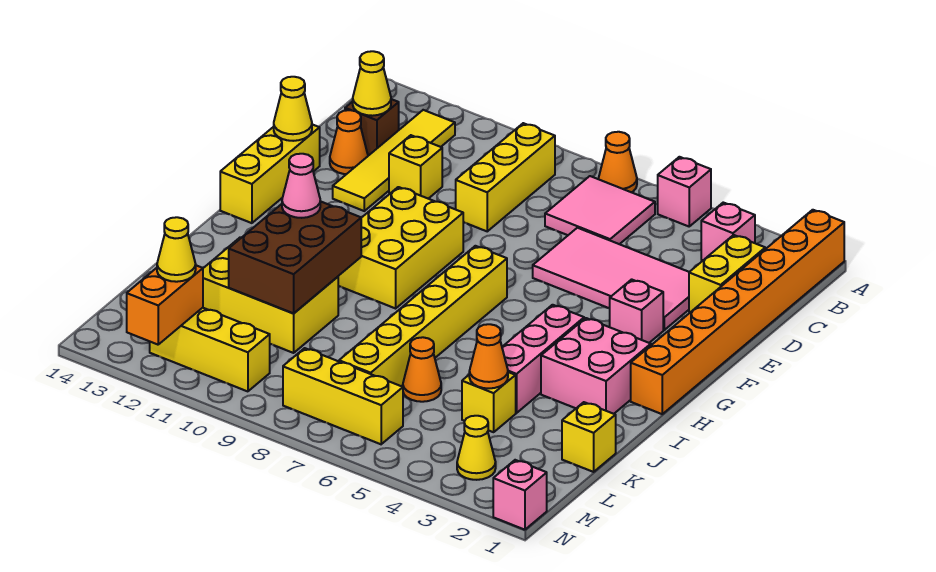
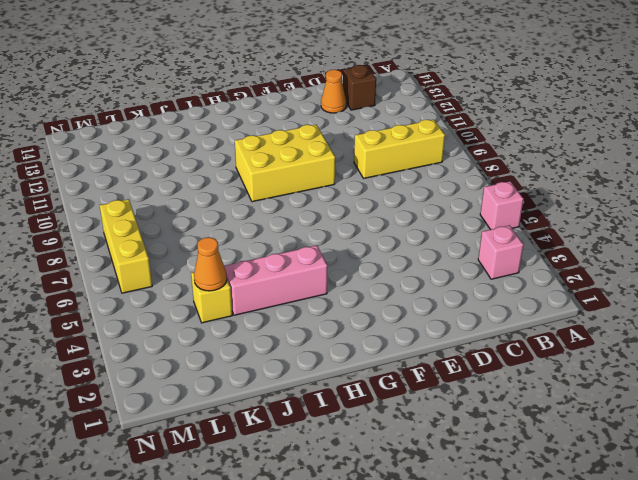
none -> orange brick A1:H1 level 1
none -> orange cone A7 level 1
none -> pink tile B6:C7 level 1
none -> yellow tile B12:E12 level 1

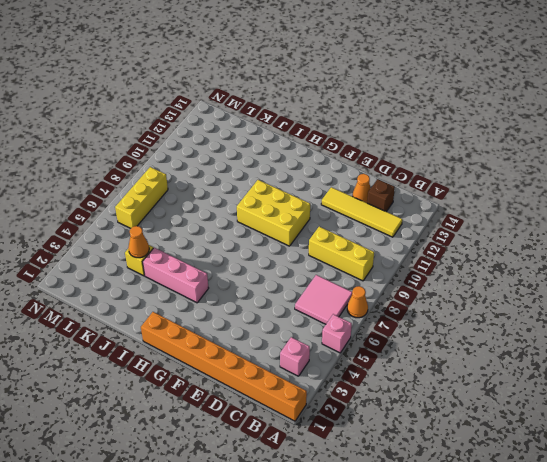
none -> yellow brick C2:D2 level 1
none -> pink tile D3:E6 level 1
none -> yellow brick D11 level 1
none -> yellow brick E14:G14 level 1

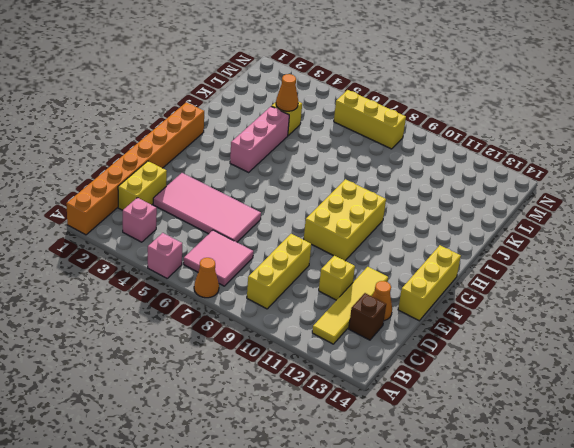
none -> pink brick F3 level 1
none -> yellow brick G7:L7 level 1
none -> pink brick H2:I3 level 1
none -> yellow brick J10:K12 level 1

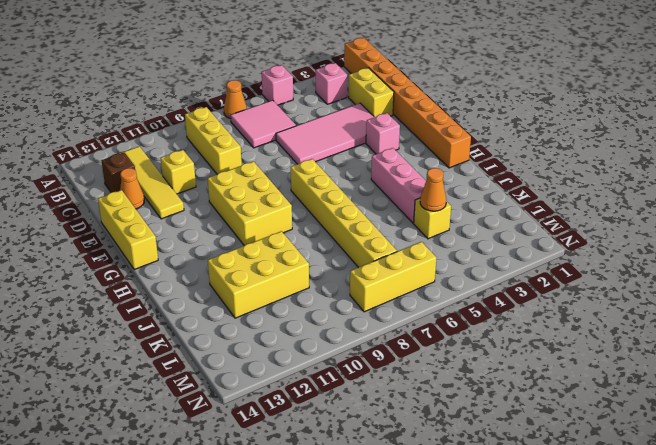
none -> pink brick H2:I3 level 1
none -> yellow brick K1 level 1
none -> orange cone K6 level 1
none -> yellow cone M3 level 1

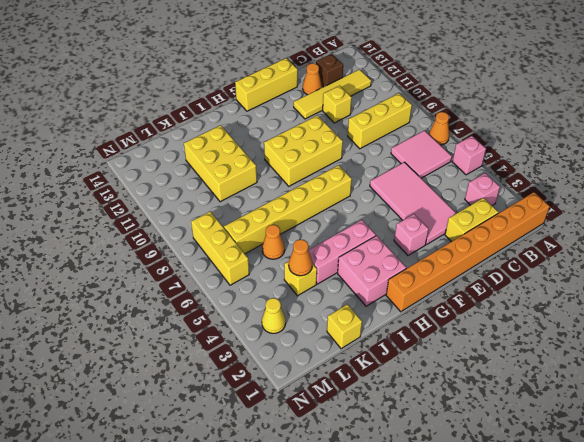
none -> yellow brick M10:M12 level 1
none -> pink brick N1 level 1
none -> yellow cone C13 level 2
none -> yellow cone E14 level 2

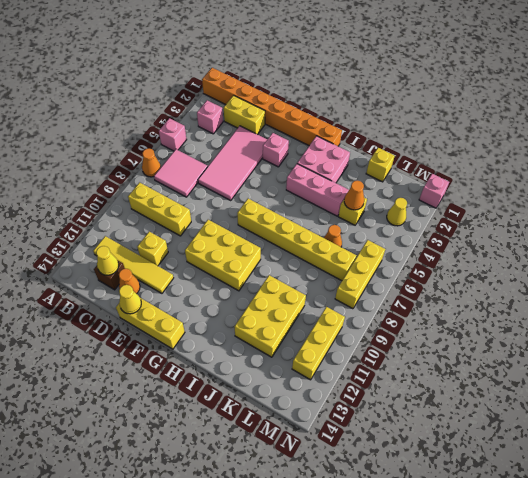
none -> brown brick I10:K11 level 2
none -> orange brick M12:N12 level 2
none -> pink cone I11 level 3
none -> yellow cone M12 level 3

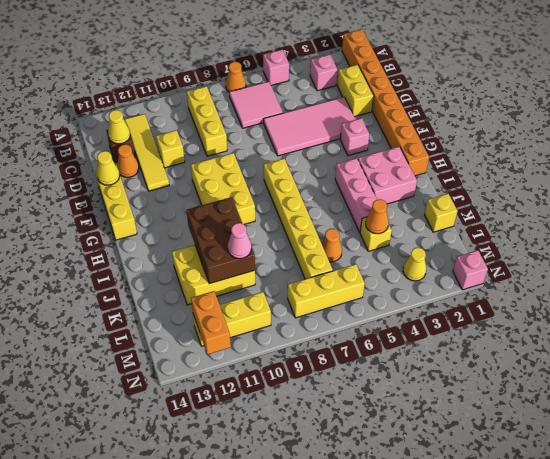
pink cone K10 level 3 -> pink cone I11 level 3
none -> yellow cone M12 level 3

